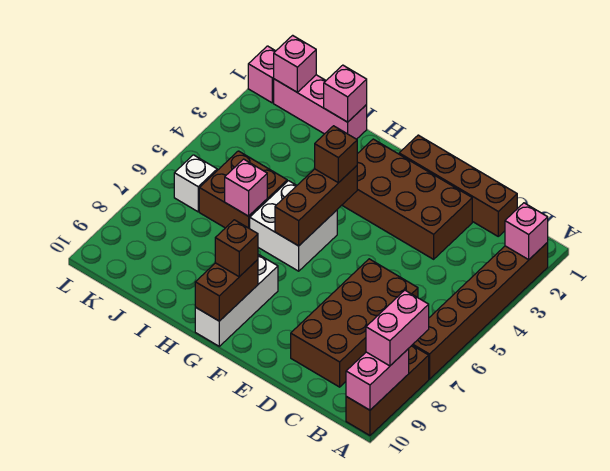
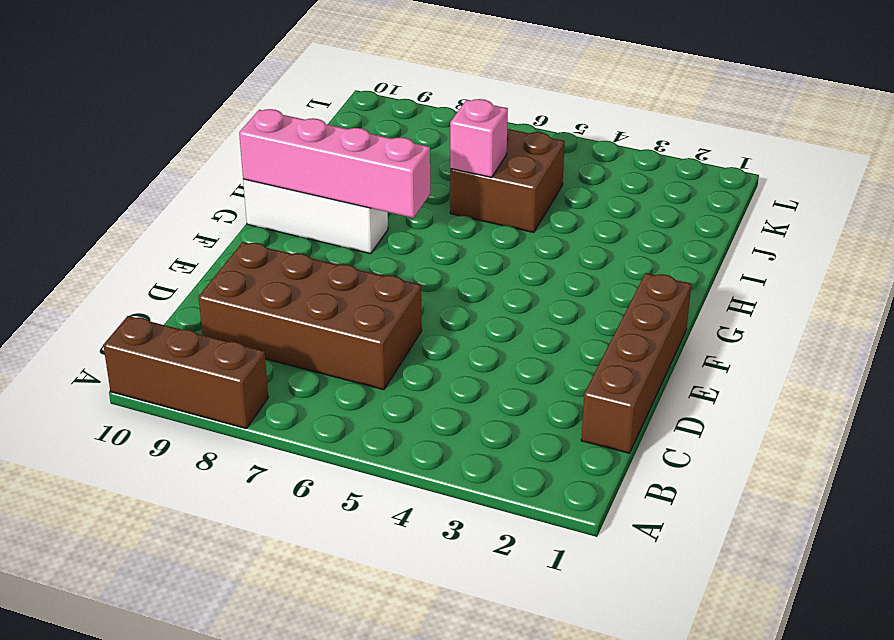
pink brick G7:G10 level 2 -> brown brick G9:G10 level 2
none -> brown brick A2:A7 level 1
none -> brown brick D2:G3 level 1
none -> white brick G5:H6 level 1

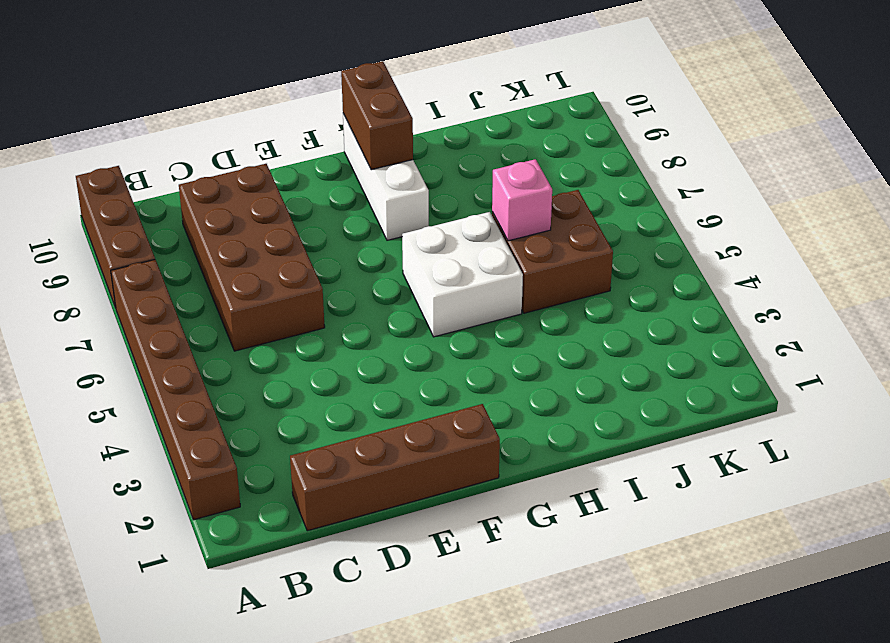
none -> brown brick D2:G3 level 1
none -> pink brick I1:K1 level 1
none -> white brick K6 level 1

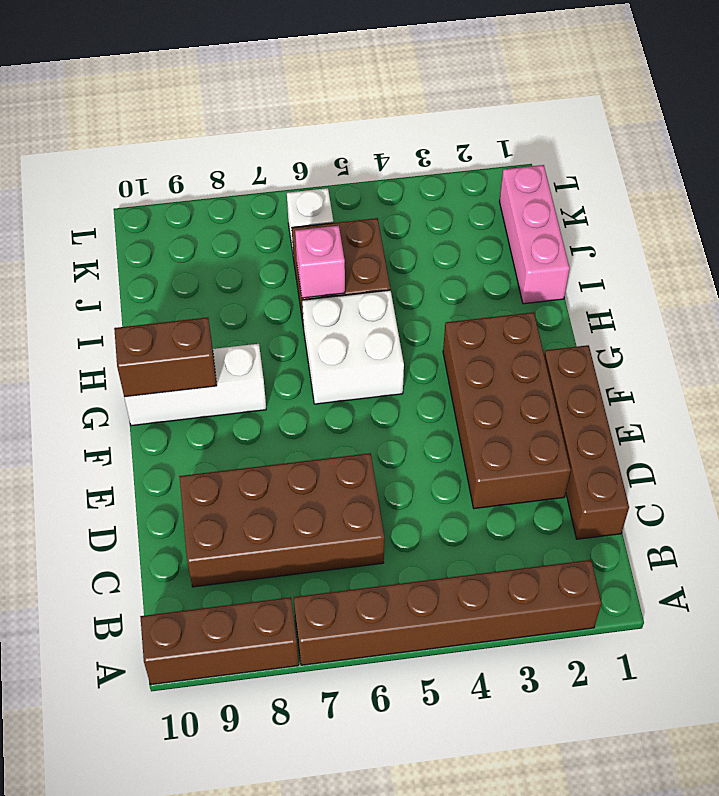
none -> pink brick L1 level 1
none -> pink brick A2 level 2
none -> pink brick A9:A10 level 2

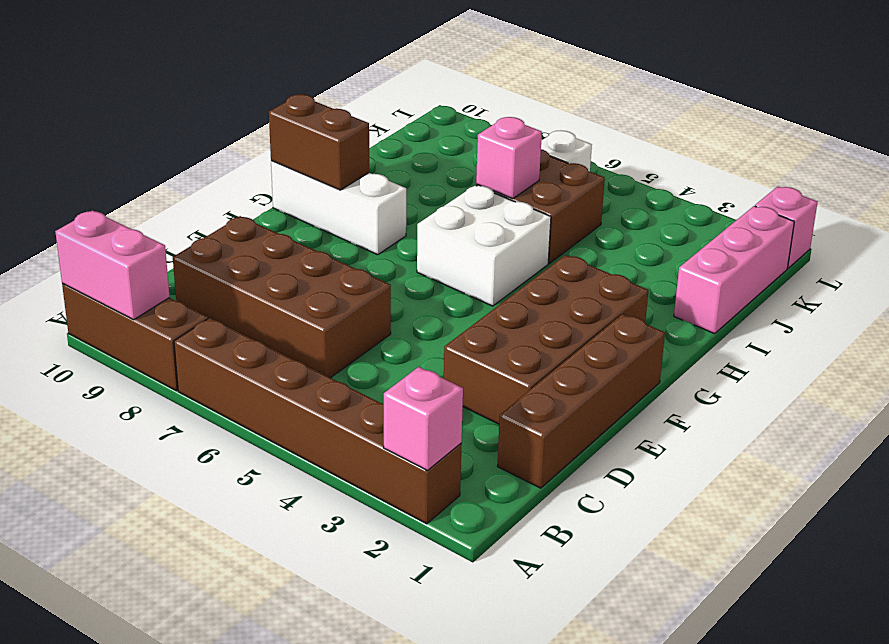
none -> brown brick G4:G6 level 2
none -> pink brick I1 level 2
none -> pink brick K1 level 2

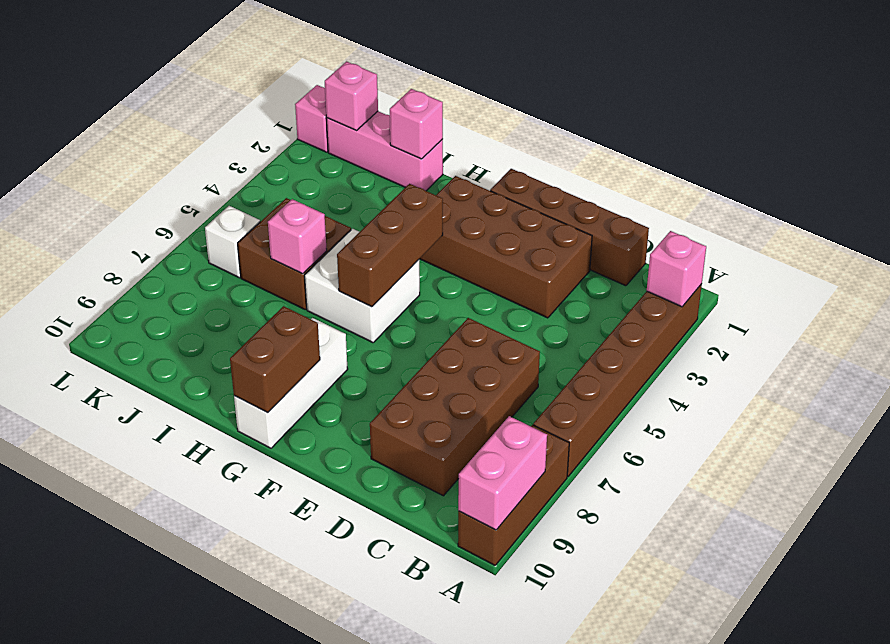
none -> pink brick A8:A9 level 3
none -> brown brick G4 level 3
none -> brown brick G9 level 3

